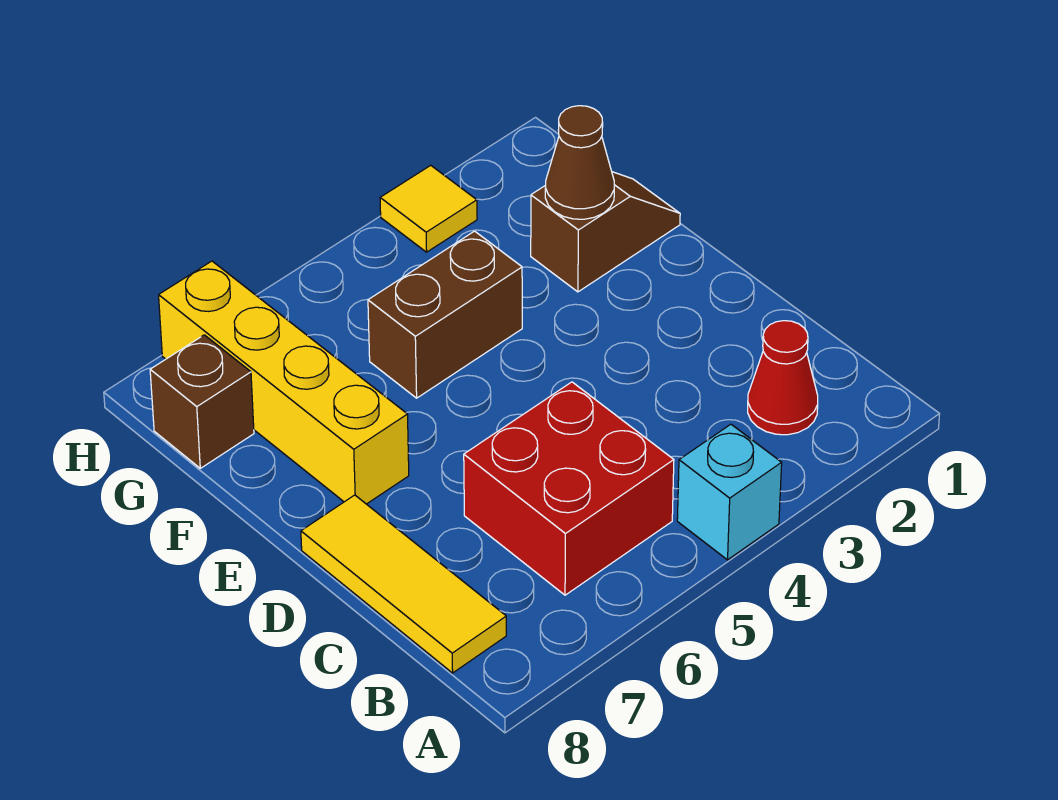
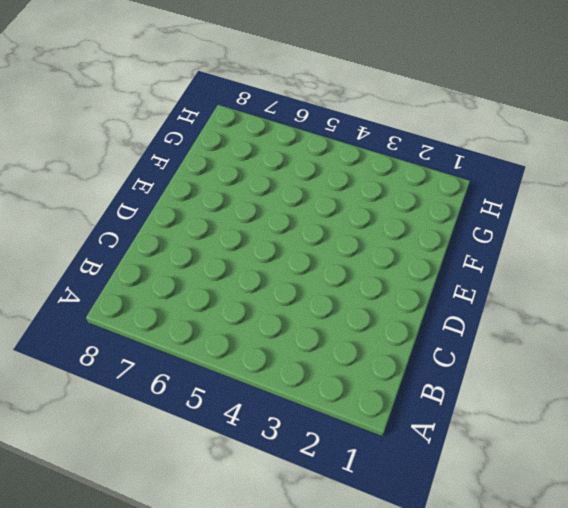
none -> cyan brick A4 level 1
none -> red cone B2 level 1

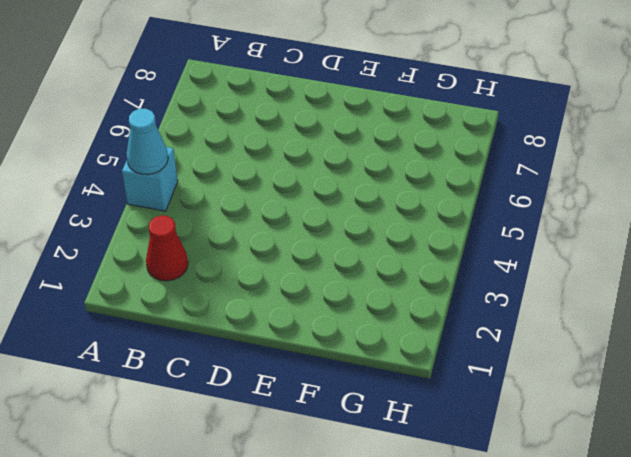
cyan cone A4 level 2 -> none
none -> red brick B5:C6 level 1
none -> yellow tile B8:D8 level 1

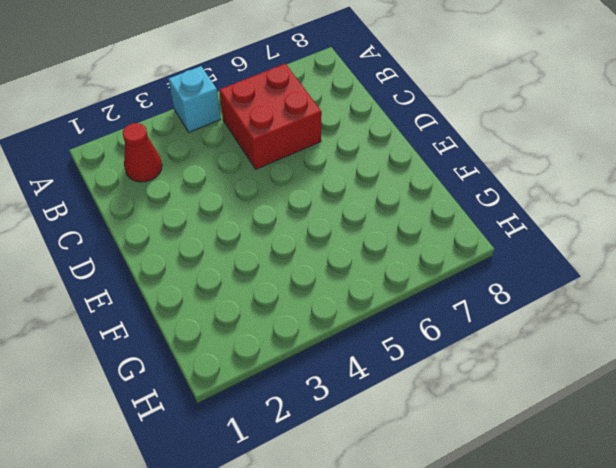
none -> yellow tile B8:D8 level 1
none -> yellow brick E7:H7 level 1

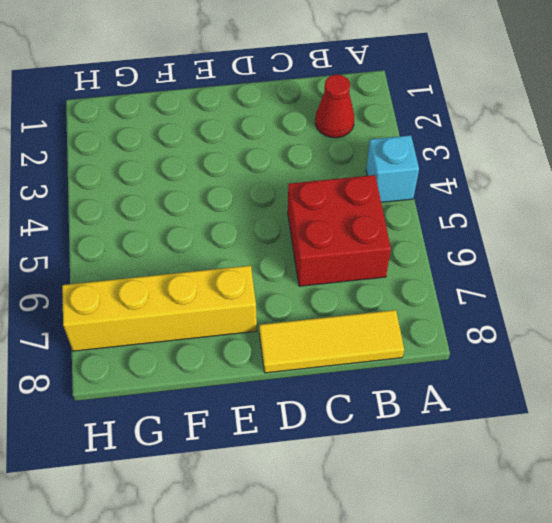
none -> brown slope F1:F2 level 1 top 2
none -> brown brick F4:F5 level 1

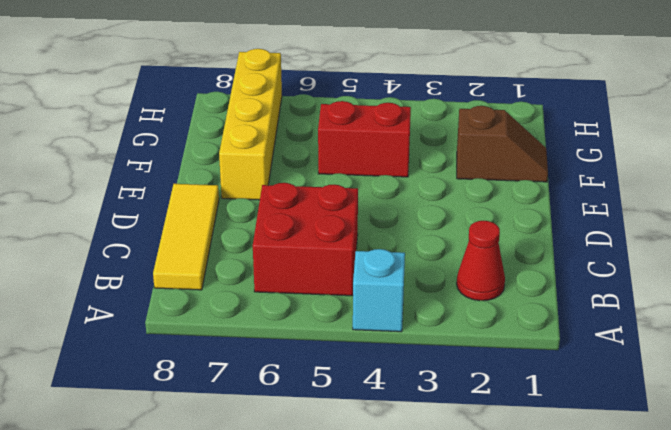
red brick F4:F5 level 1 -> brown brick F4:F5 level 1
none -> brown brick G8 level 1
none -> yellow tile H3 level 1

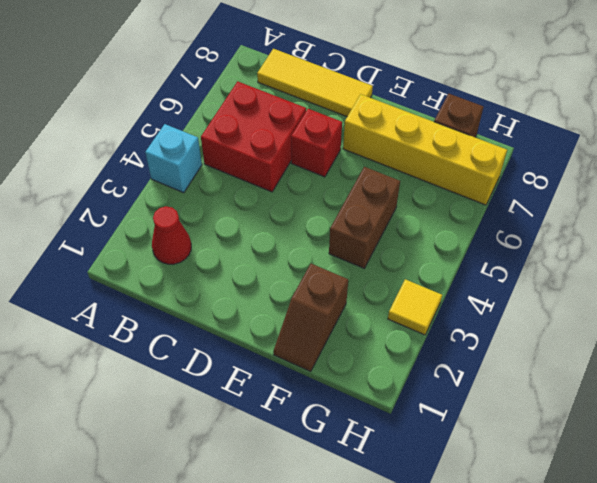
red brick D6 level 1 -> none
none -> brown cone F2 level 2

